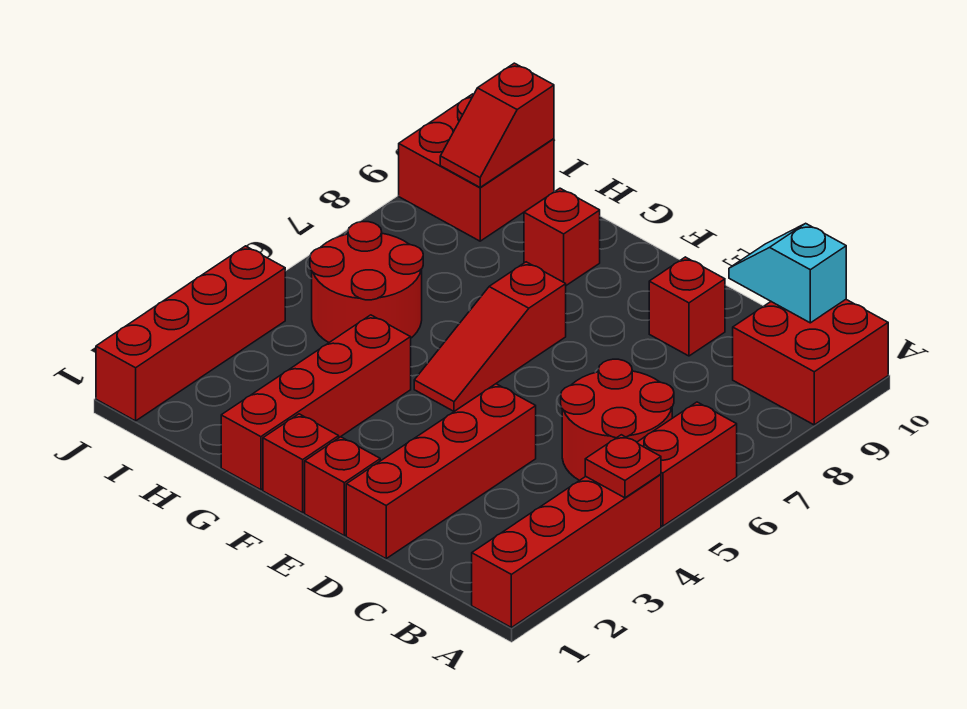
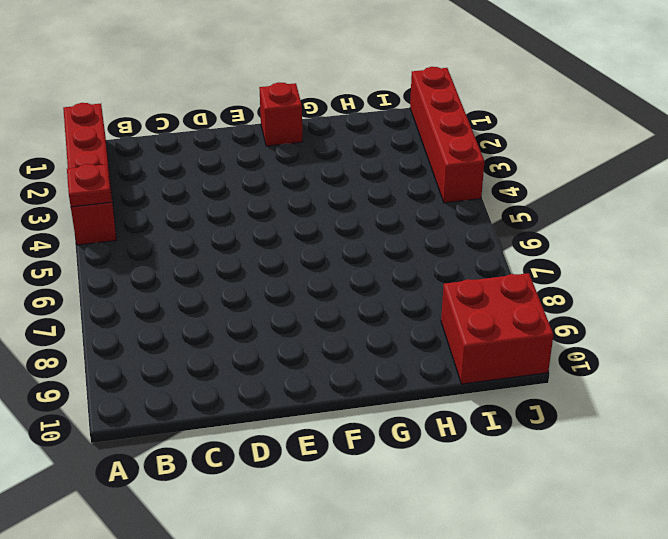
none -> red brick A5:A6 level 1
none -> red brick A9:B10 level 1
none -> red round brick B5:C6 level 1

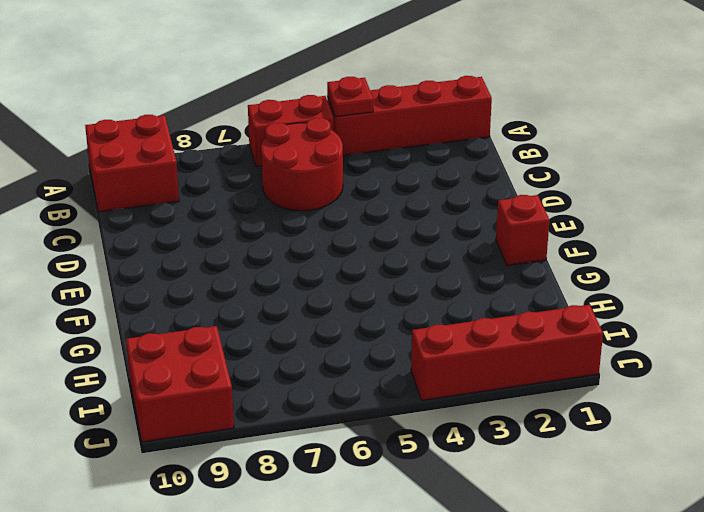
none -> red brick D1:D4 level 1
none -> red brick D9 level 1
none -> red brick E1 level 1

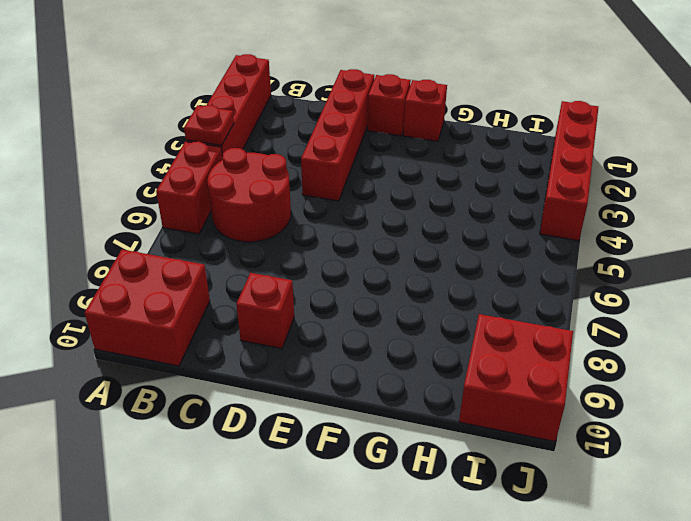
none -> red slope F5:F7 level 1 top 7
none -> red brick G1:G4 level 1
none -> red brick G9 level 1

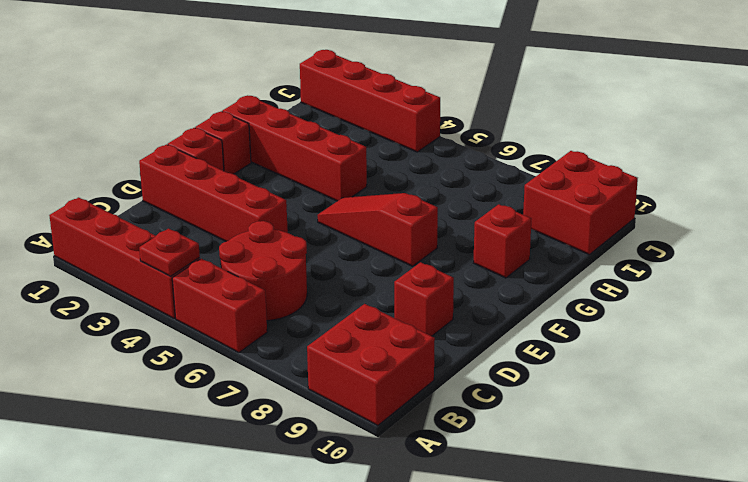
none -> red round brick H5:I6 level 1
none -> cyan slope B10:C10 level 2 top B
none -> red slope I9:I10 level 2 top 10

